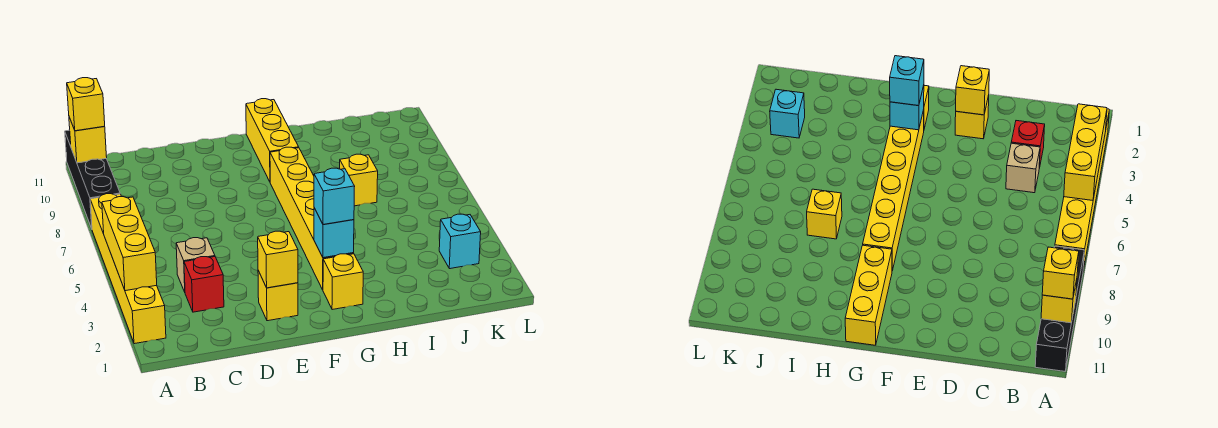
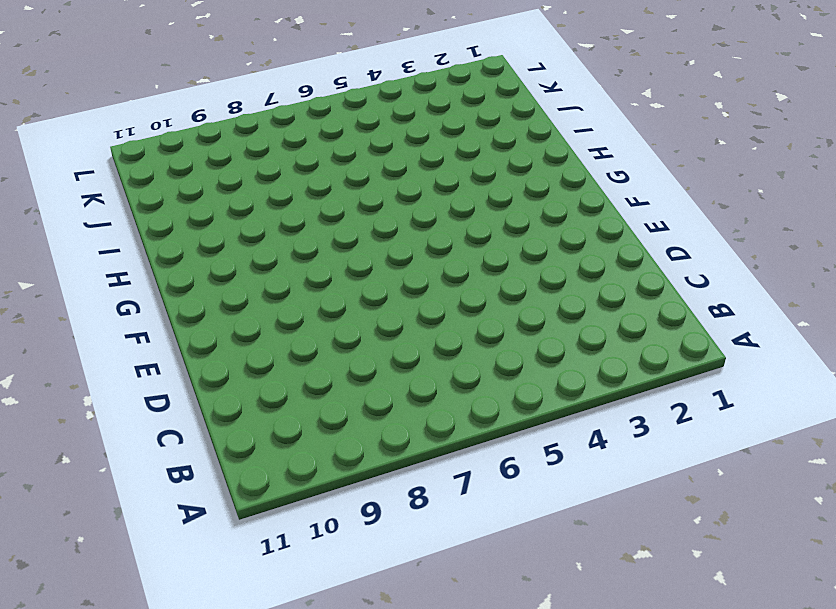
none -> yellow brick A2:A7 level 1
none -> black brick A8:A11 level 1
none -> red brick C3 level 1

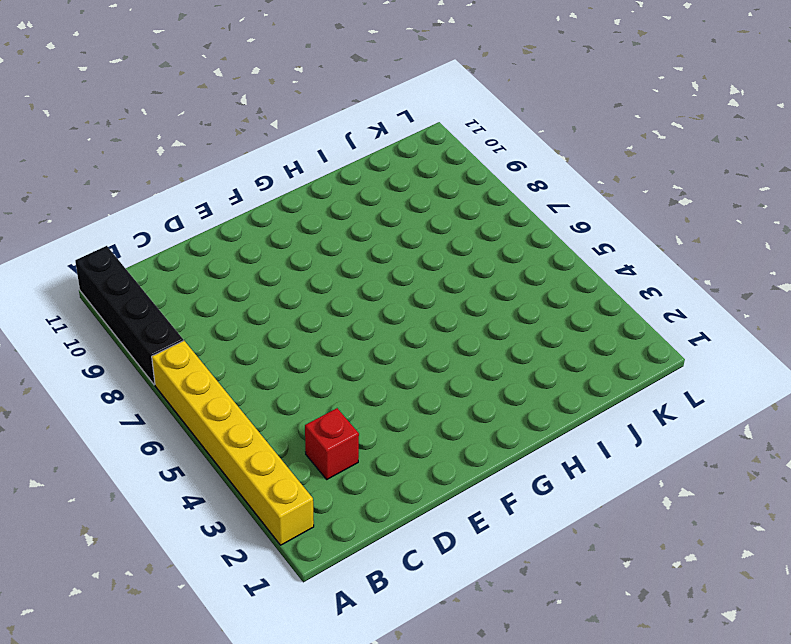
none -> tan brick C4 level 1
none -> yellow brick E2 level 1
none -> yellow brick G2 level 1

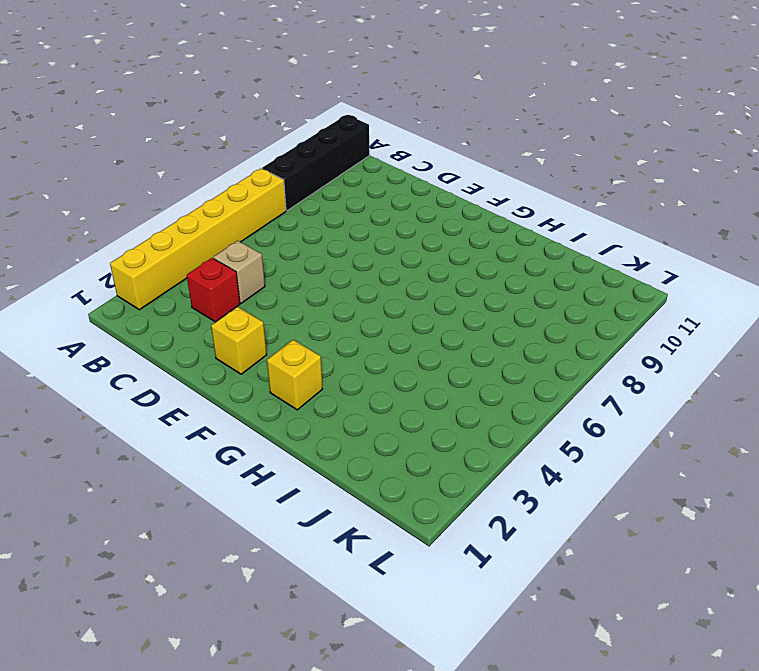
none -> yellow brick G3:G8 level 1
none -> yellow brick G9:G11 level 1
none -> yellow brick I7 level 1

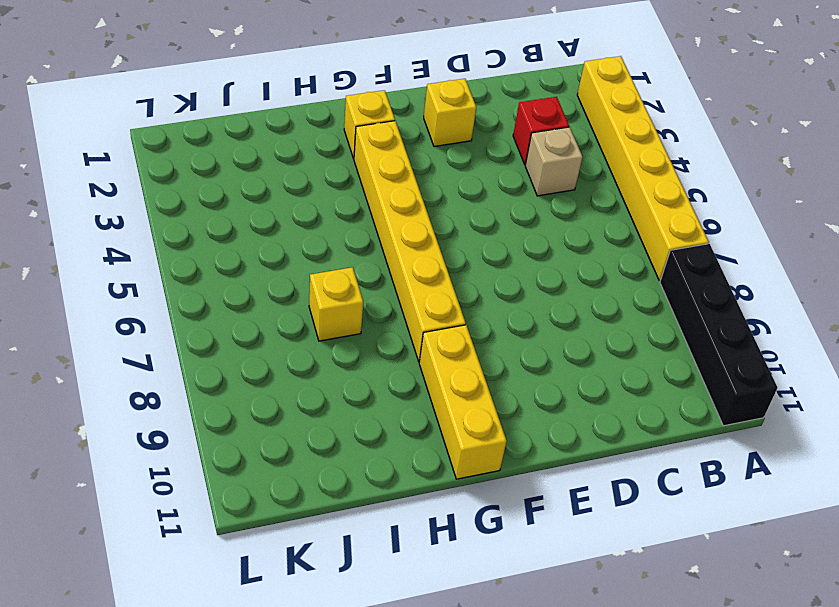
none -> cyan brick K3 level 1
none -> yellow brick A3:A5 level 2
none -> yellow brick A10 level 2

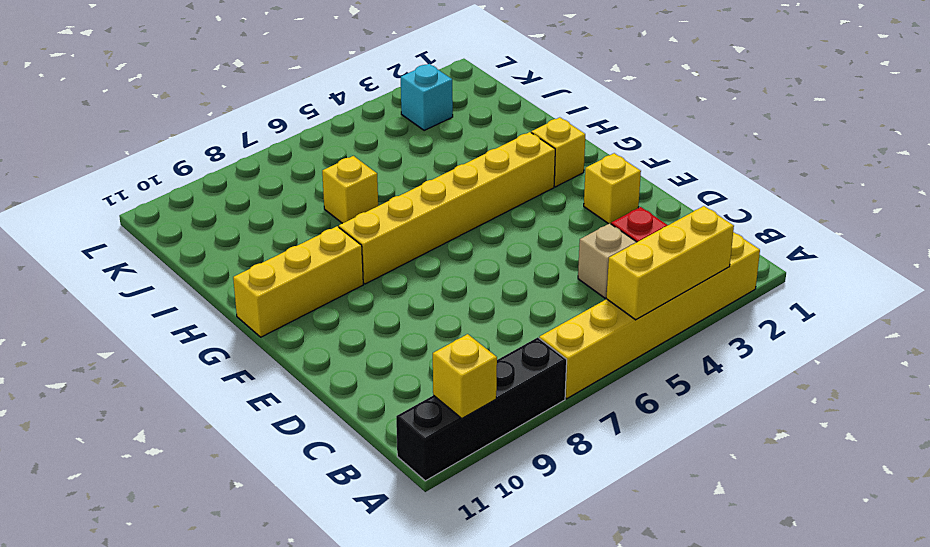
none -> yellow brick E2 level 2
none -> cyan brick G3 level 2
none -> yellow brick A10 level 3

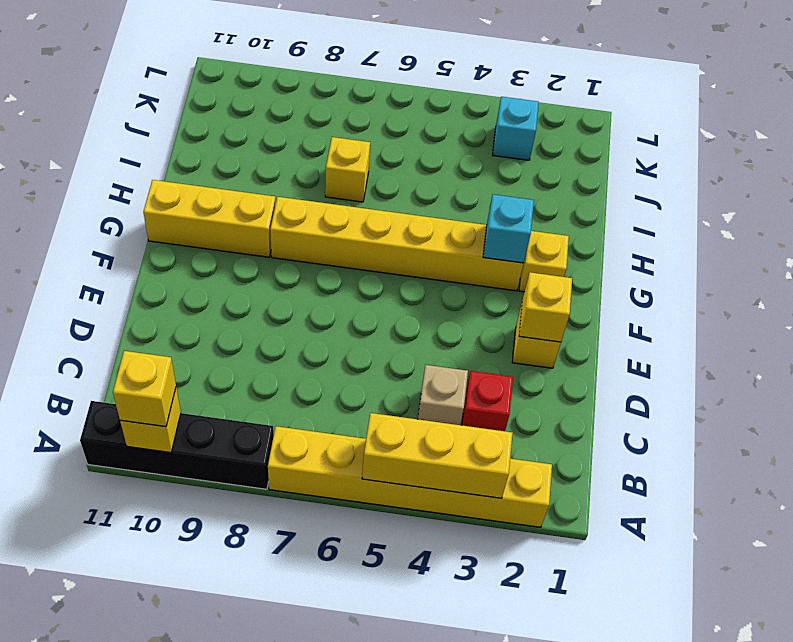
none -> cyan brick G3 level 3

